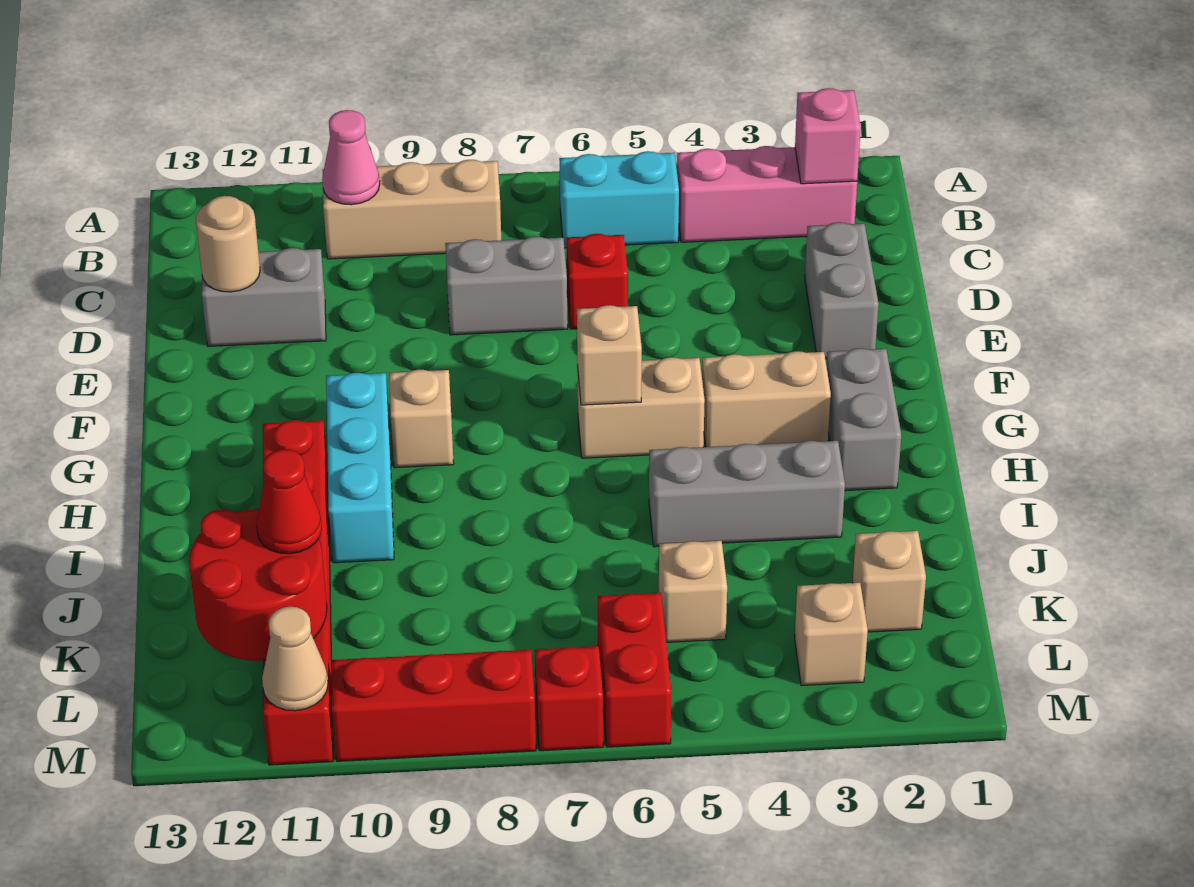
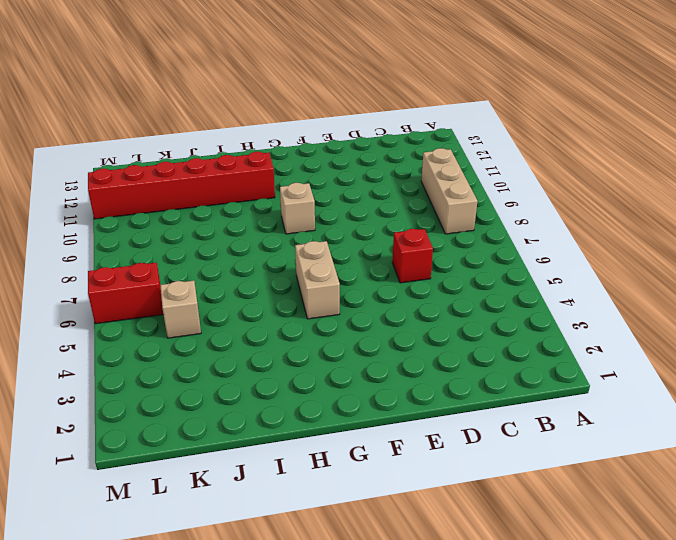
none -> pink brick B2:B4 level 1
none -> cyan brick B5:B6 level 1
none -> grey brick D2:E2 level 1

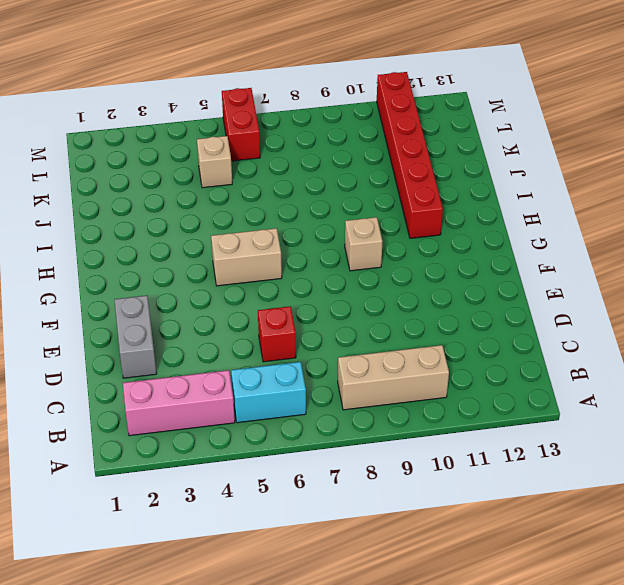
none -> grey brick D7:D8 level 1
none -> grey brick D11:D12 level 1
none -> grey brick G2:H2 level 1

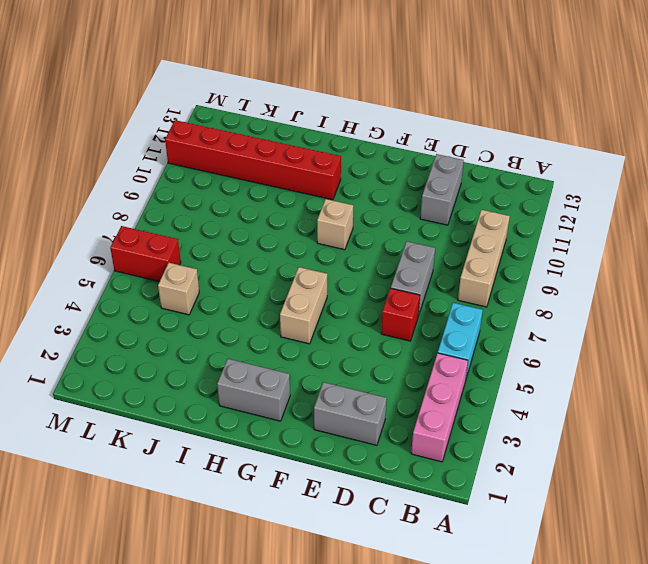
none -> tan brick G3:G4 level 1
none -> cyan brick G10:I10 level 1
none -> grey brick I3:I5 level 1

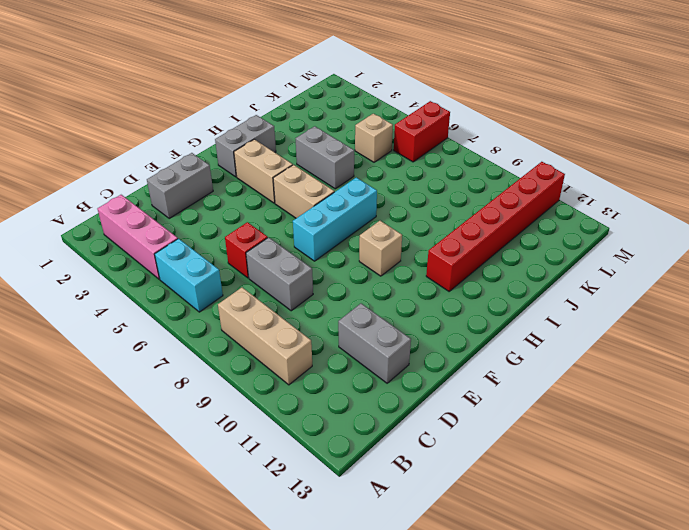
cyan brick F7:H7 level 1 -> cyan brick G10:I10 level 1
grey brick I4:I5 level 1 -> grey brick I3:I5 level 1
none -> tan brick K2 level 1
none -> tan brick L3 level 1
none -> red brick M7 level 1

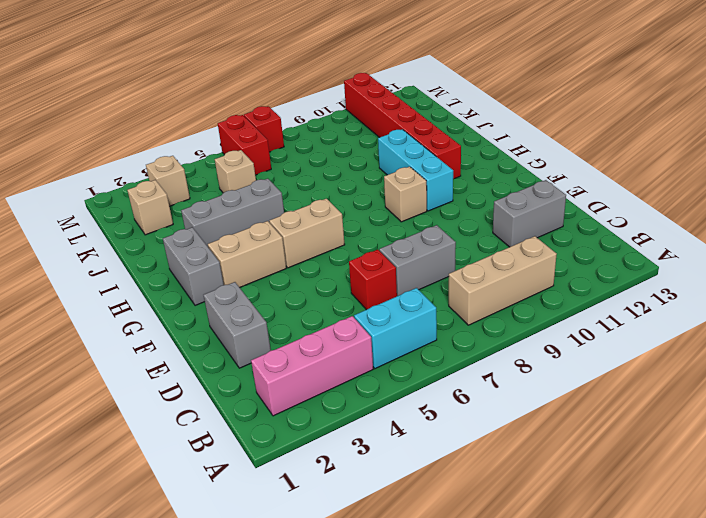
none -> red brick M8:M10 level 1
none -> pink brick B2 level 2
none -> pink cone B10 level 2

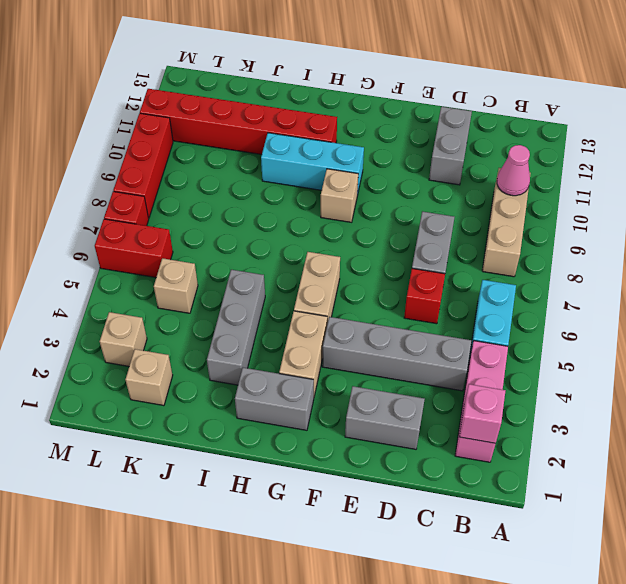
grey brick C4:F4 level 1 -> none
none -> tan round brick D12 level 2
none -> tan brick G6 level 2
none -> red round brick K11:L12 level 2

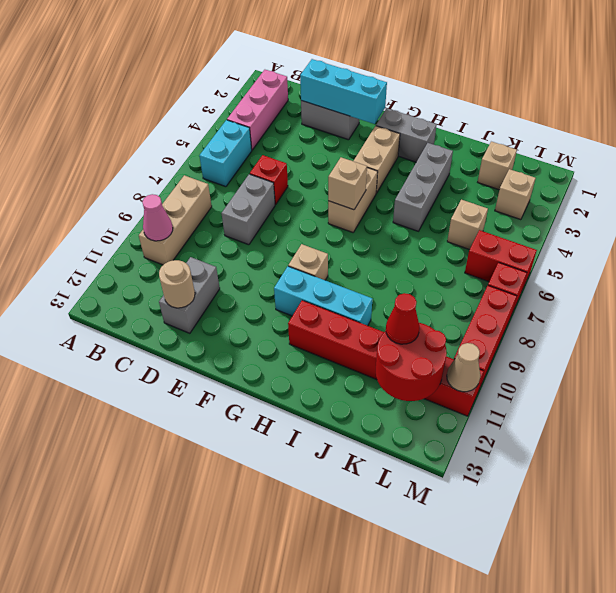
cyan brick D2:F2 level 2 -> none
none -> pink brick B2 level 2

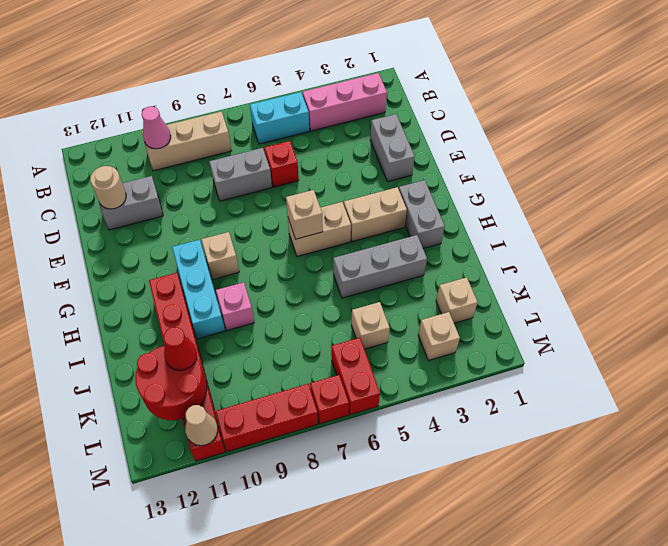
pink brick I9 level 1 -> pink brick B2 level 2

